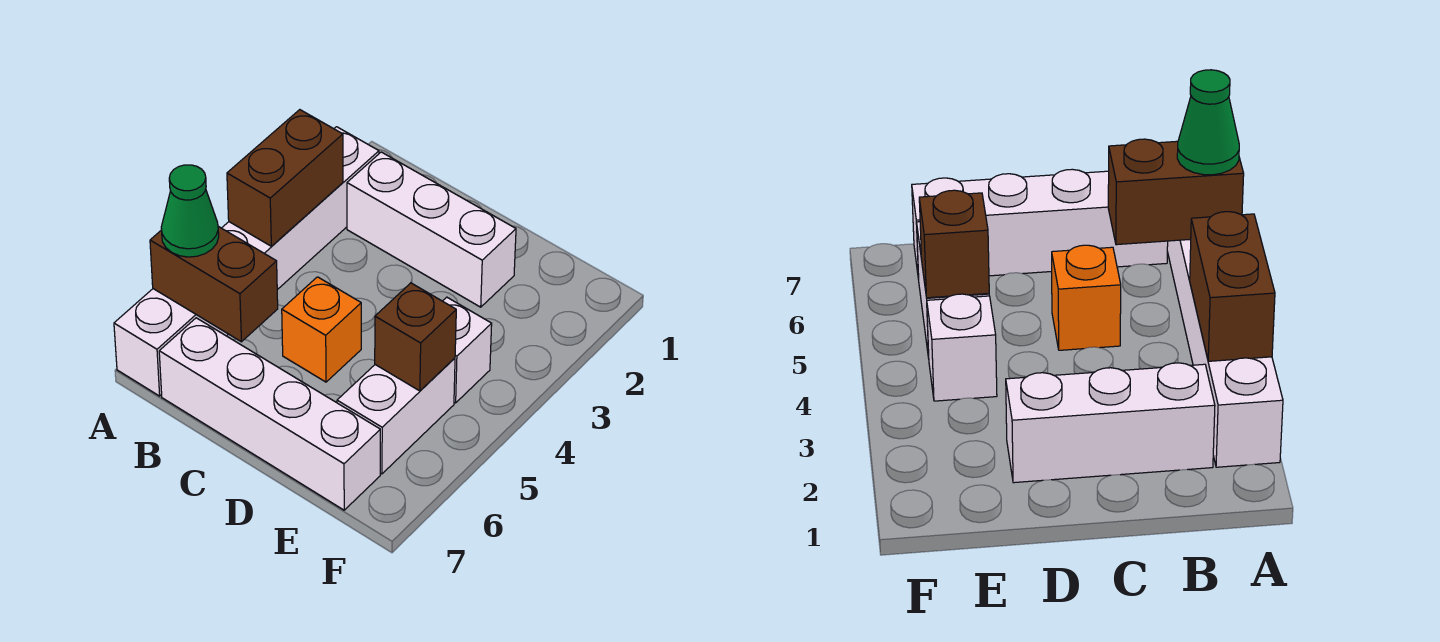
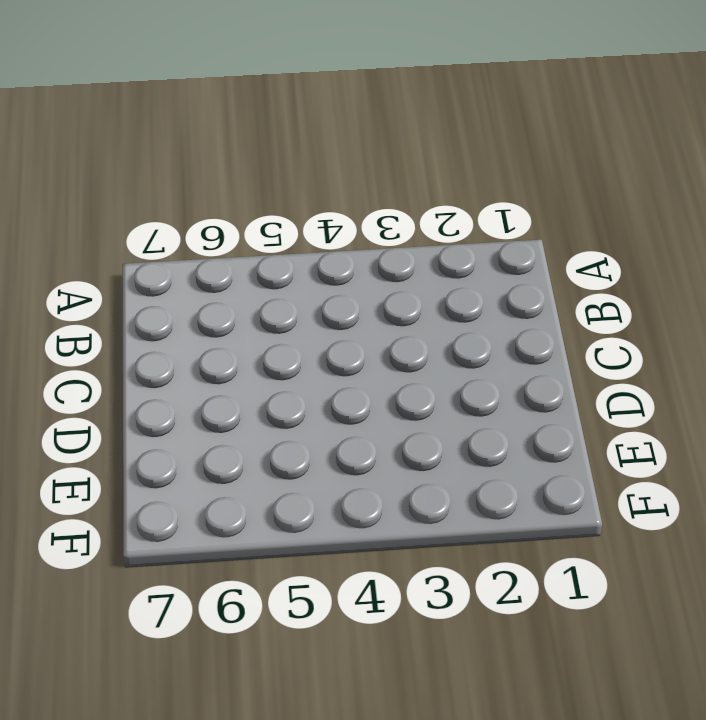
none -> white brick A2:A7 level 1
none -> white brick B2:D2 level 1

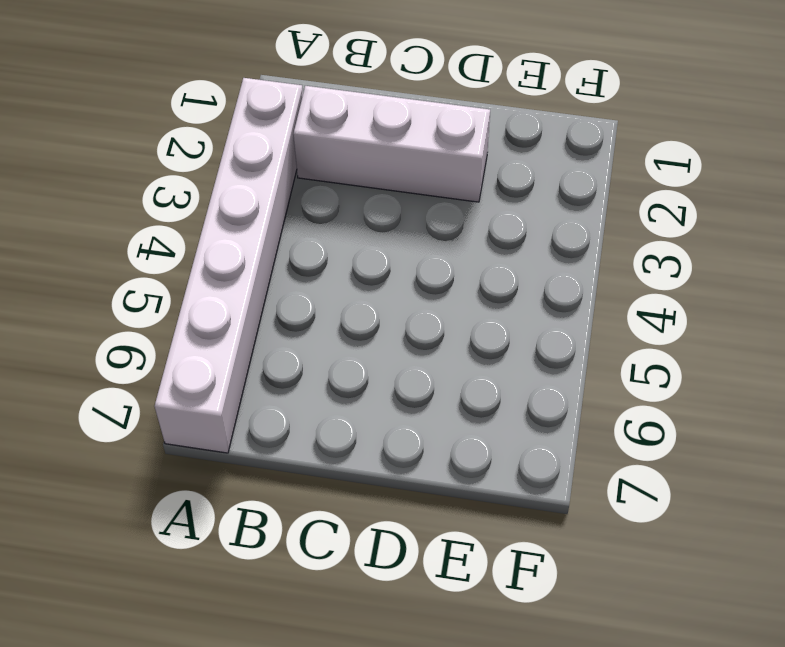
none -> white brick B7:E7 level 1
none -> orange brick C5 level 1

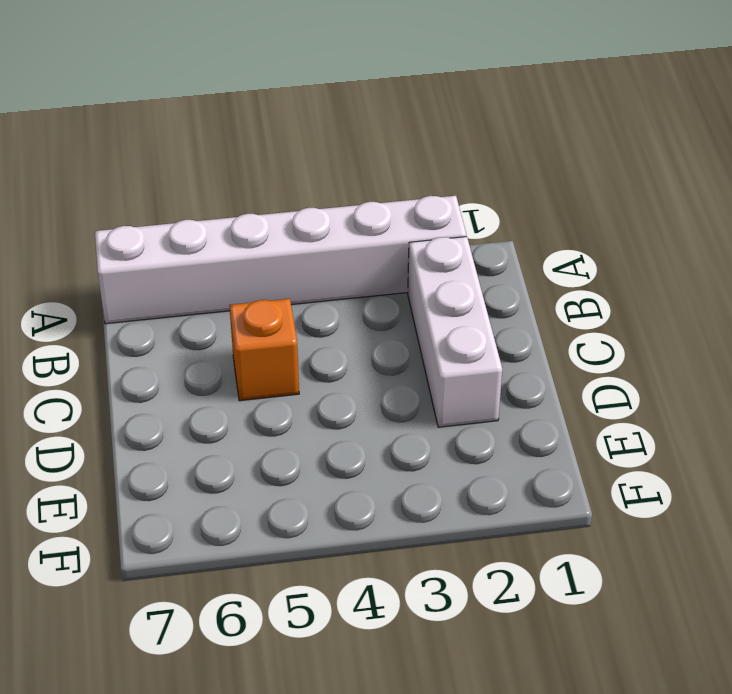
none -> white brick B7:E7 level 1
none -> white brick E4 level 1

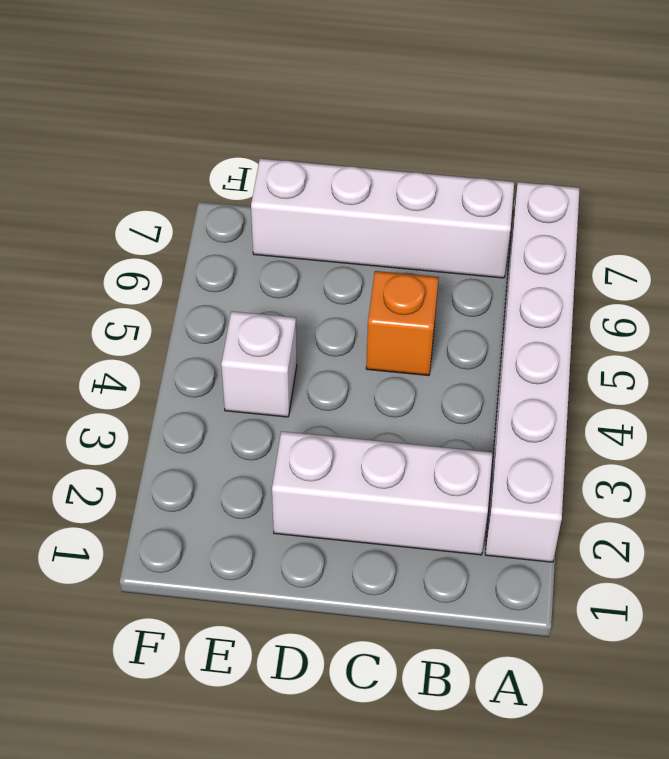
none -> white brick E5:E6 level 1
none -> brown brick A3:A4 level 2

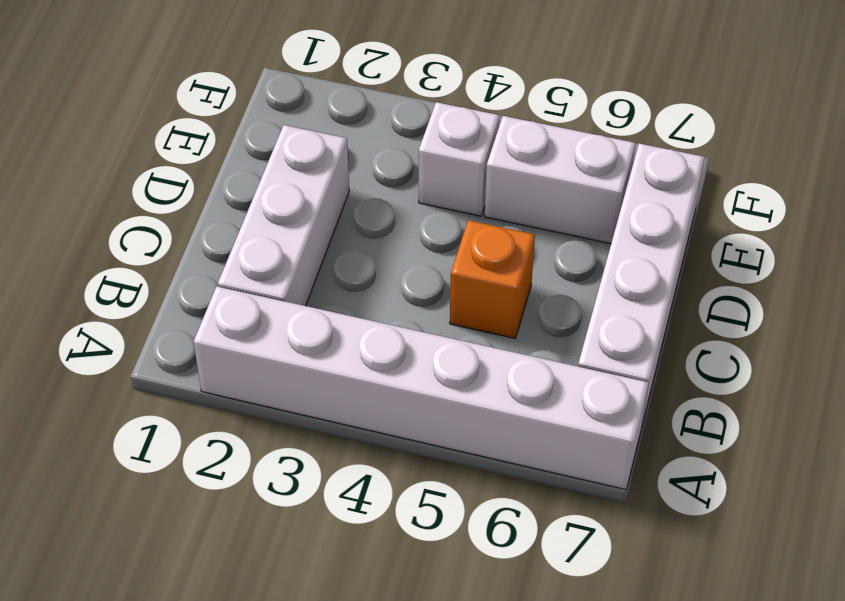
none -> brown brick A3:A4 level 2
none -> brown brick A6:B6 level 2

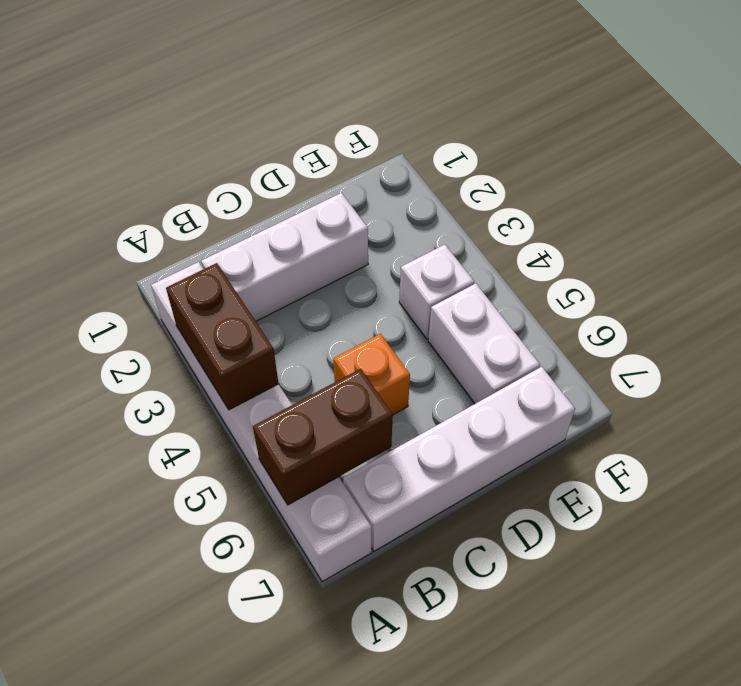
none -> brown brick E5 level 2
none -> green cone A6 level 3

